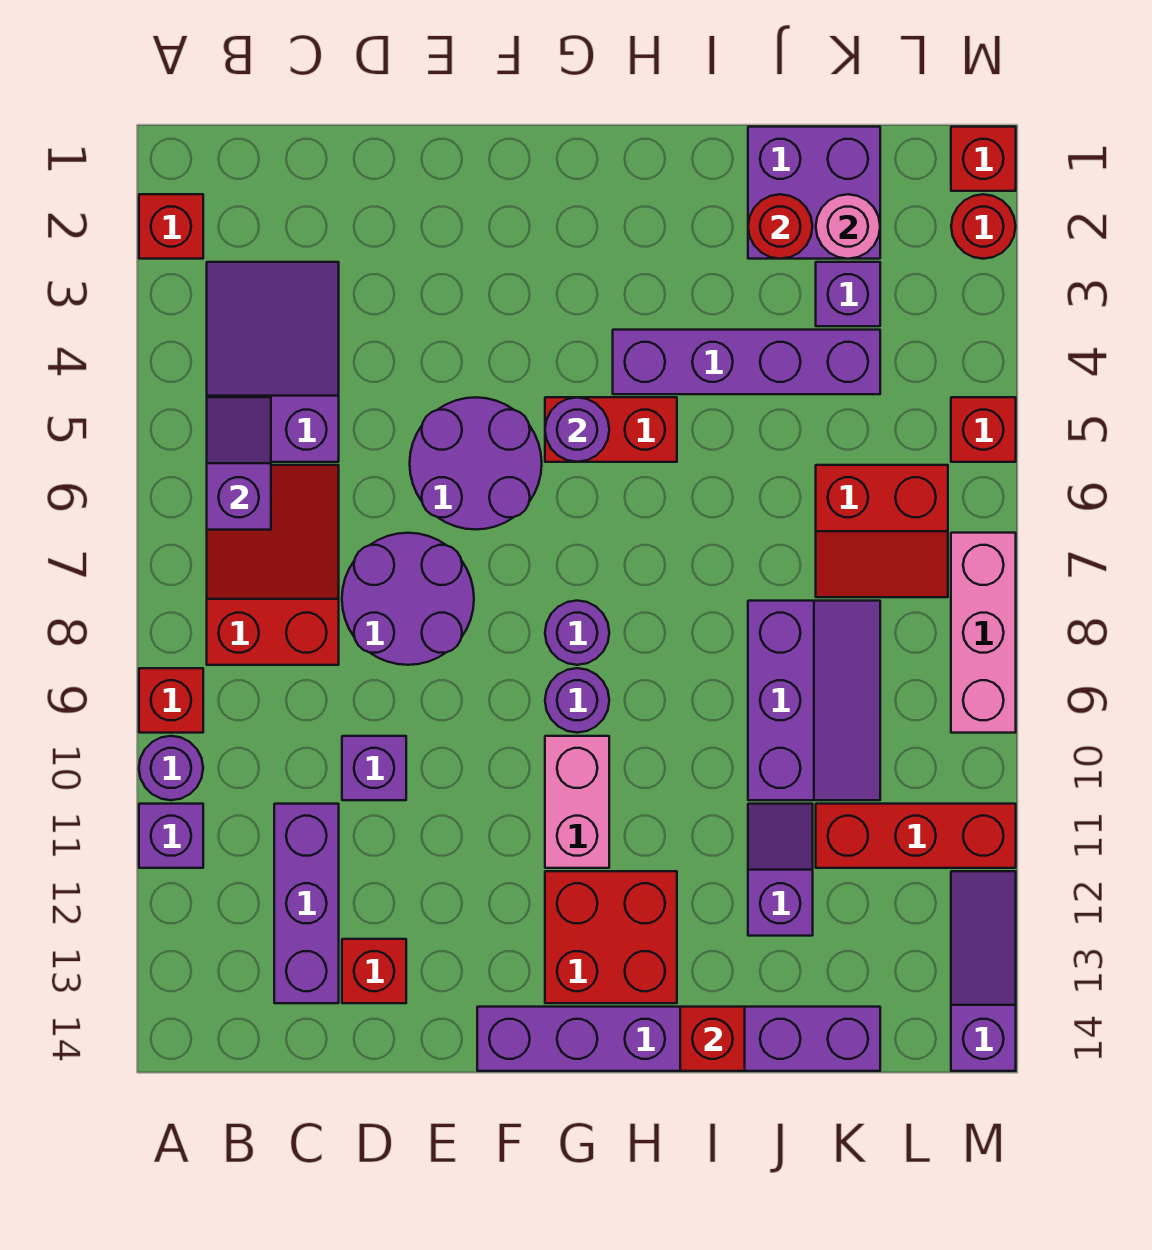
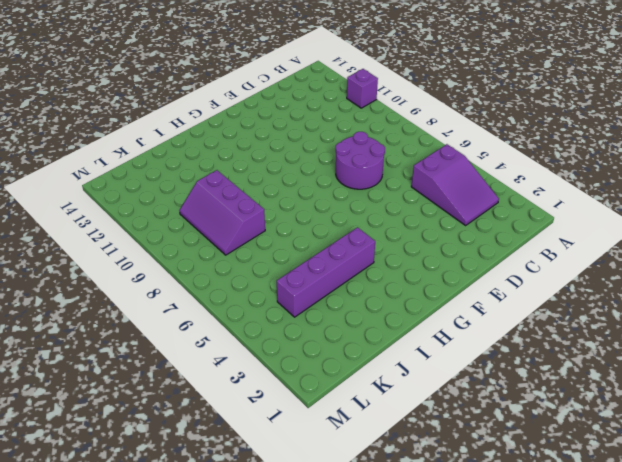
none -> red brick A2 level 1
none -> red brick A9 level 1
none -> purple round brick A10 level 1
none -> red slope B6:C8 level 1 top 8

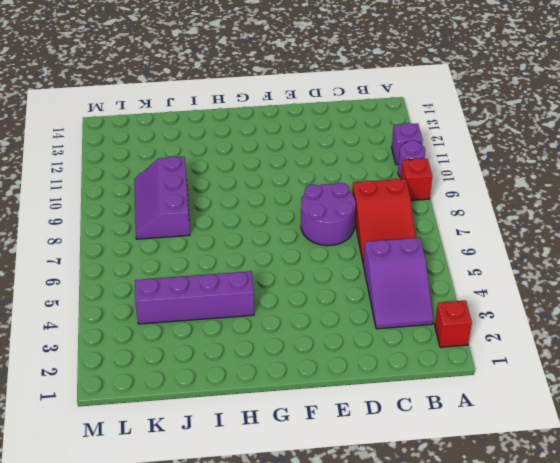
none -> purple brick C11:C13 level 1
none -> purple brick D10 level 1
none -> red brick D13 level 1
none -> purple round brick E5:F6 level 1

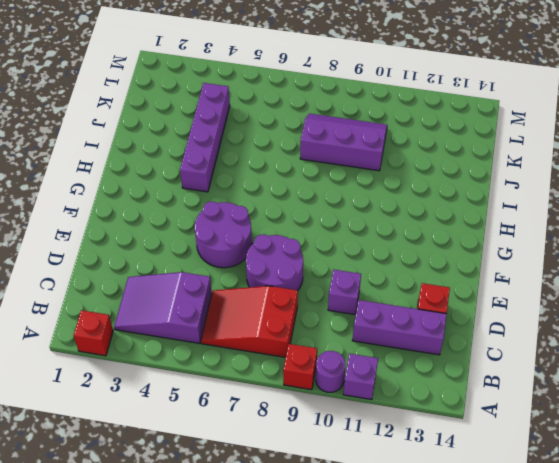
none -> purple brick F14:K14 level 1
none -> red brick G5:H5 level 1
none -> purple round brick G8 level 1
none -> purple round brick G9 level 1

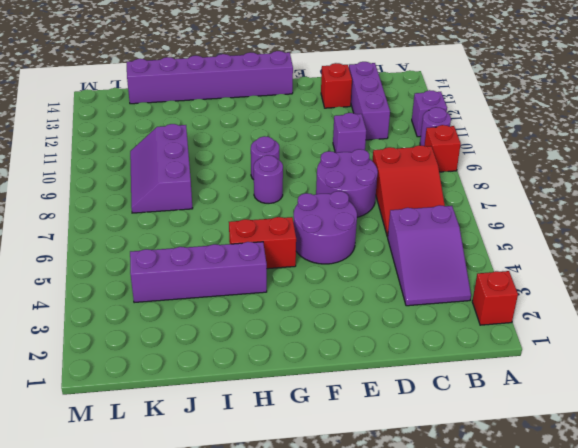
none -> pink brick G10:G11 level 1
none -> red brick G12:H13 level 1
none -> purple brick J1:K2 level 1
none -> purple slope J11:J12 level 1 top 12

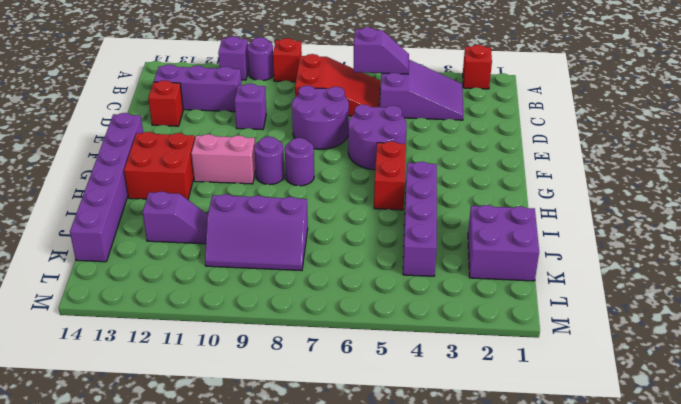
none -> purple brick K3 level 1
none -> red slope K6:L7 level 1 top 6
none -> red brick K11:M11 level 1
none -> red brick M1 level 1

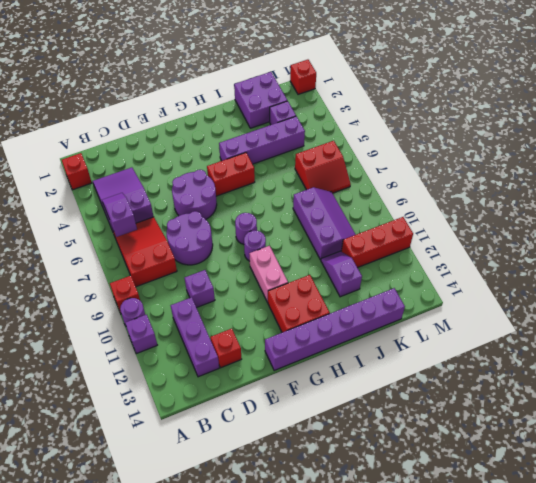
none -> red round brick M2 level 1
none -> red brick M5 level 1
none -> pink brick M7:M9 level 1
none -> purple slope M12:M14 level 1 top 14

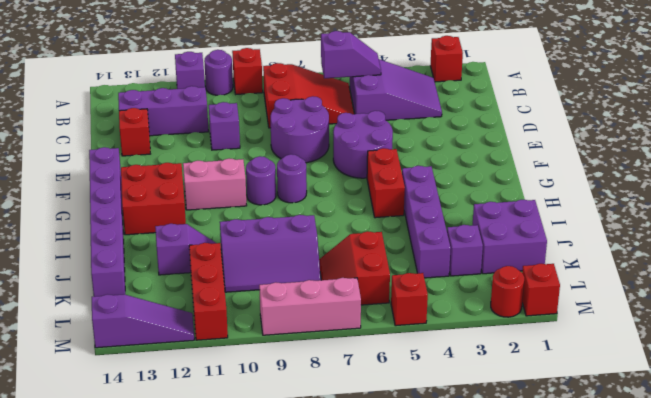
none -> purple round brick G5 level 2
none -> red brick I14 level 2
none -> red round brick J2 level 2
none -> pink round brick K2 level 2

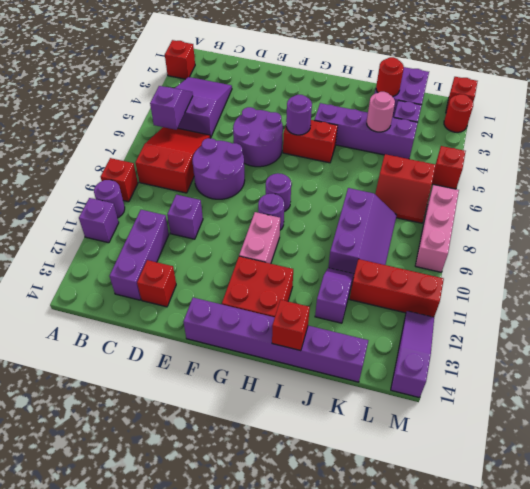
pink round brick J4 level 2 -> pink round brick K2 level 2

